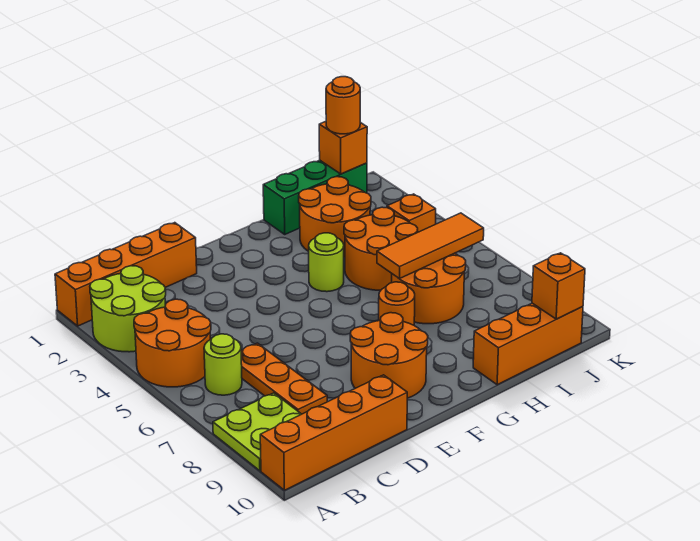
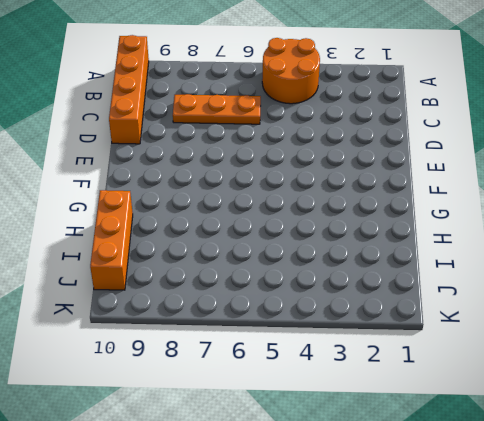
none -> orange brick A1:D1 level 1
none -> lime round brick A2:B3 level 1
none -> lime plate A8:B9 level 1

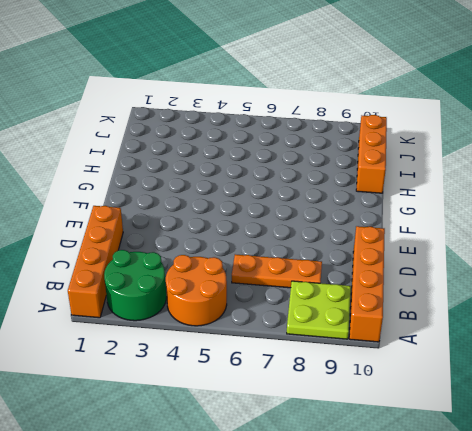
green round brick A2:B3 level 1 -> lime round brick A2:B3 level 1
none -> lime round brick B6 level 1
none -> orange round brick E8:F9 level 1
none -> lime round brick G4 level 1

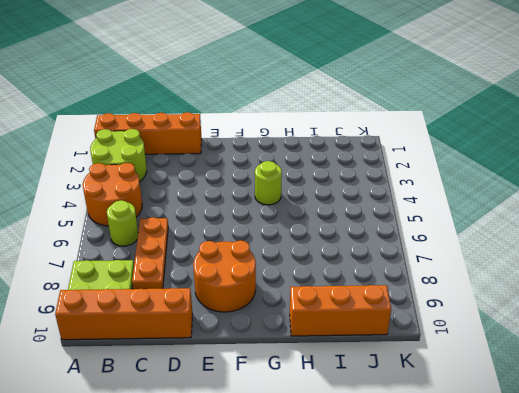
none -> orange round brick G7 level 1
none -> green brick H1:J1 level 1
none -> orange round brick H2:I3 level 1

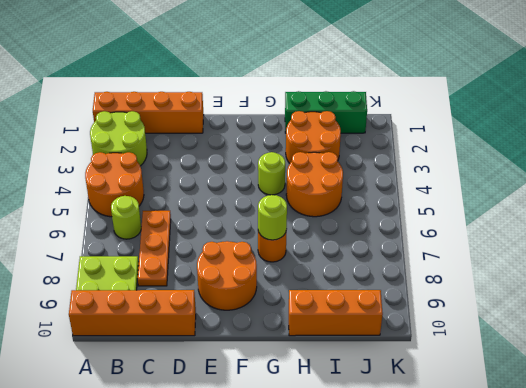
lime round brick G7 level 2 -> none
none -> orange round brick H6:I7 level 1
none -> orange brick J4 level 1
none -> orange tile H6:J6 level 2

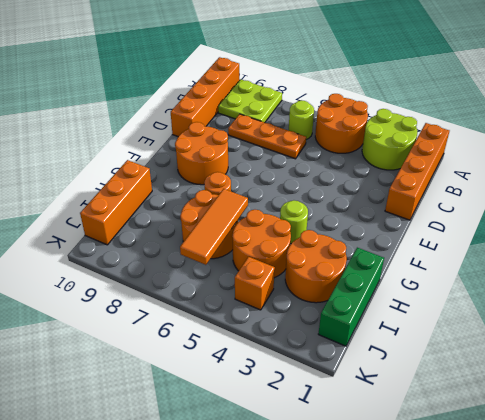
none -> orange brick J1 level 2
none -> orange brick J10 level 2
none -> orange round brick J1 level 3

